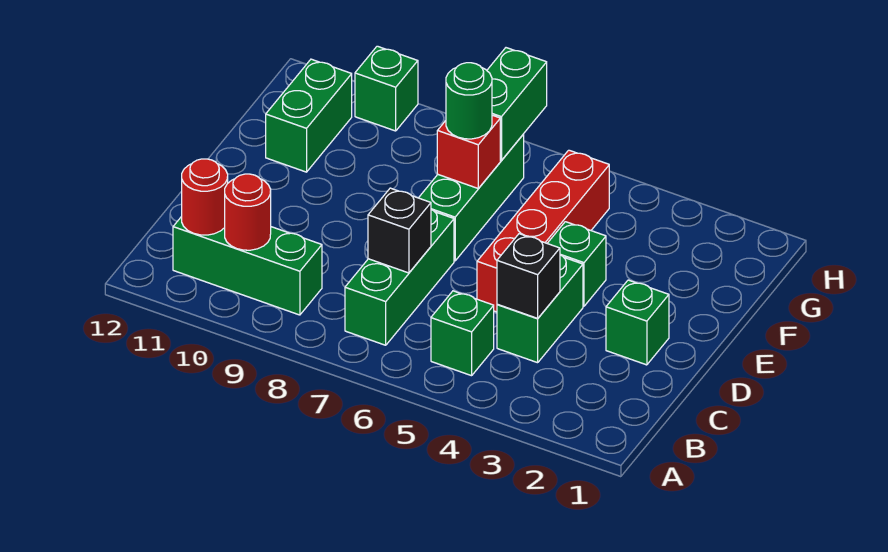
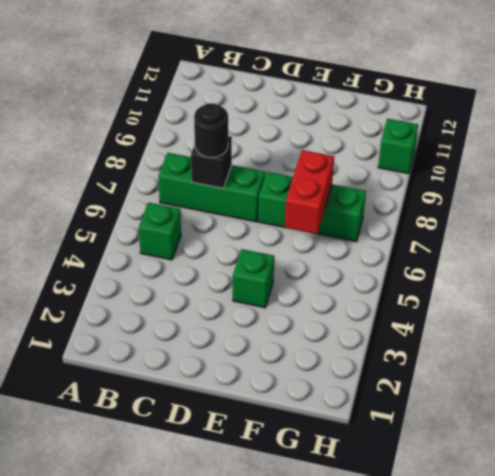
black round brick C7 level 3 -> none
red brick F6:F7 level 2 -> red brick F7 level 2
none -> green brick B9:B11 level 1
none -> green brick C4:D4 level 1
none -> green brick D2 level 1

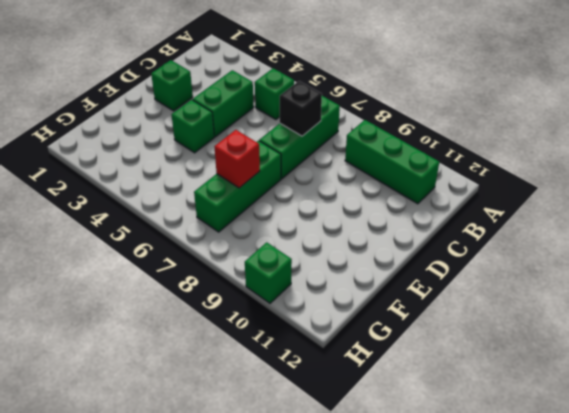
none -> red brick D5:G5 level 1
none -> green brick F11:G11 level 1
none -> red round brick B10 level 2

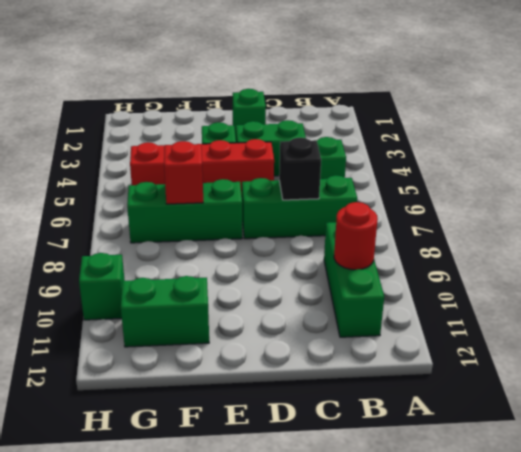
none -> red round brick B11 level 2
none -> black brick C4 level 2
none -> green brick G7:H7 level 2

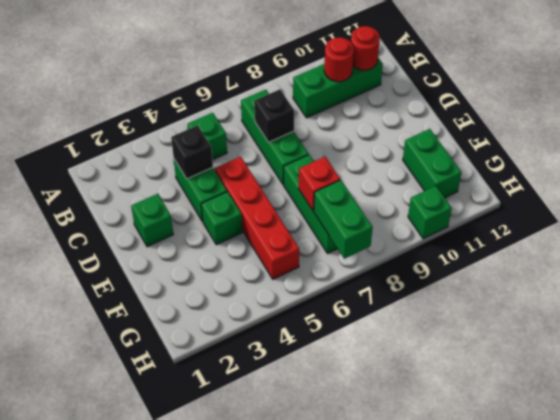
none -> green round brick F7 level 3

